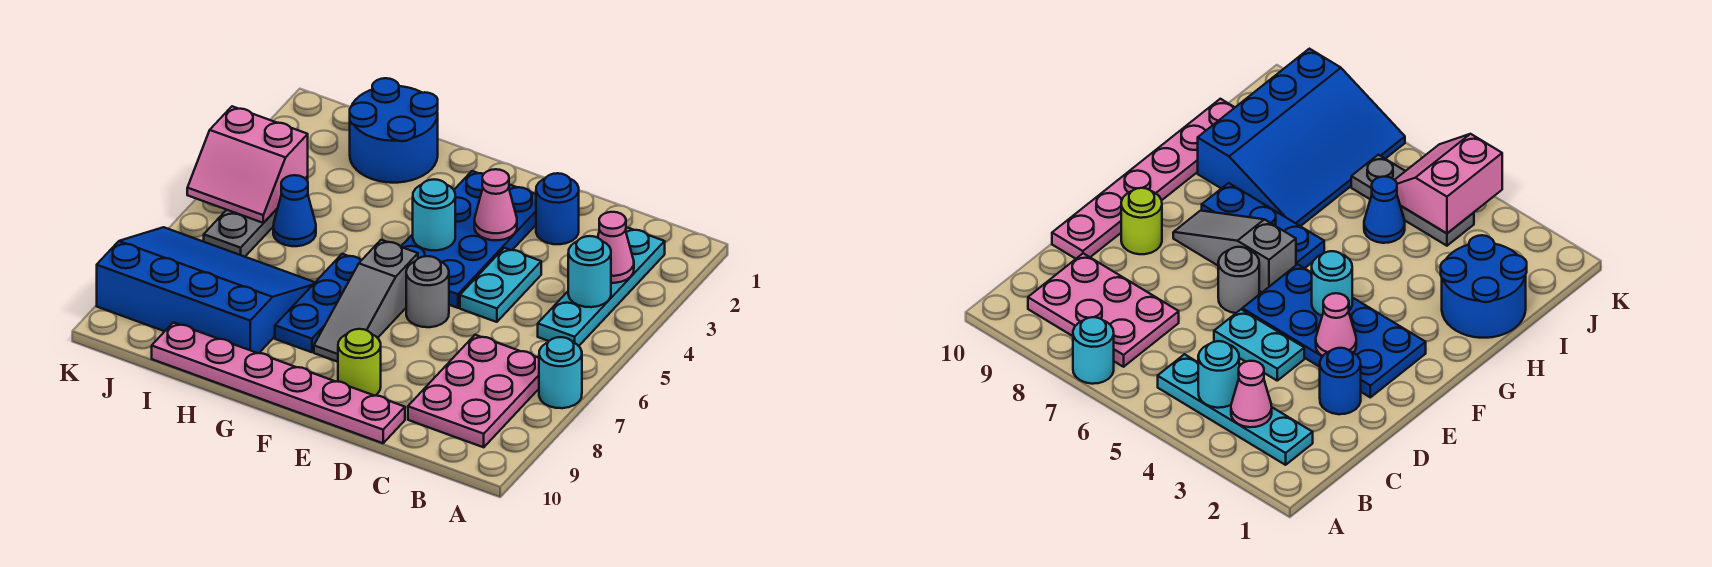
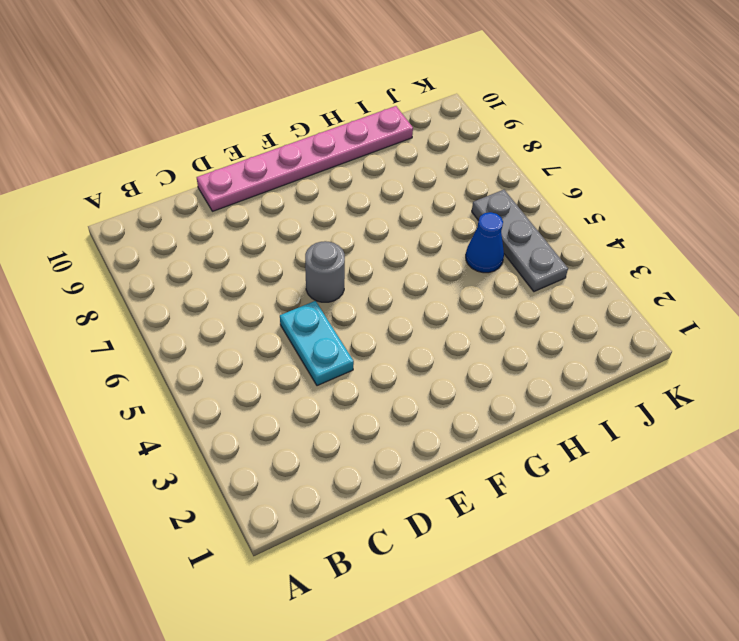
none -> cyan round brick A7 level 1
none -> cyan plate B2:B5 level 1
none -> pink plate B7:C9 level 1

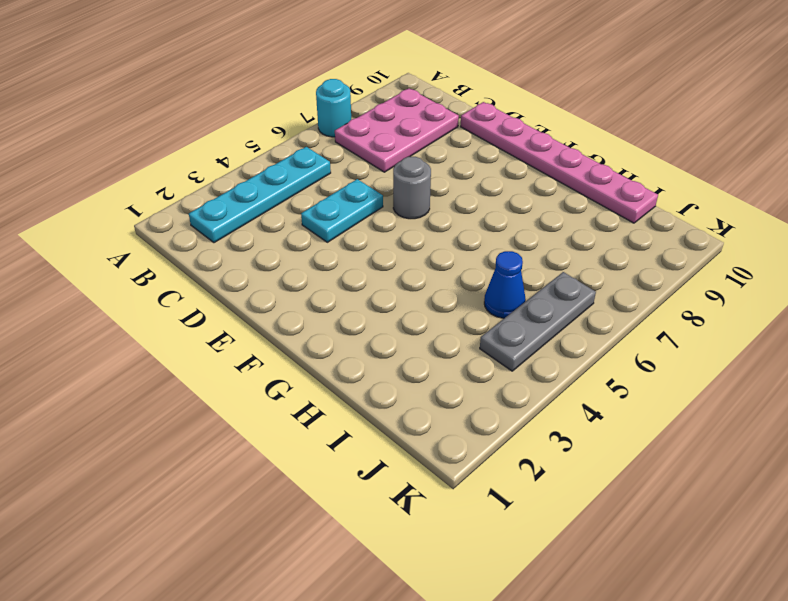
none -> blue round brick D2 level 1
none -> blue plate E2:F5 level 1
none -> lime round brick E9 level 1

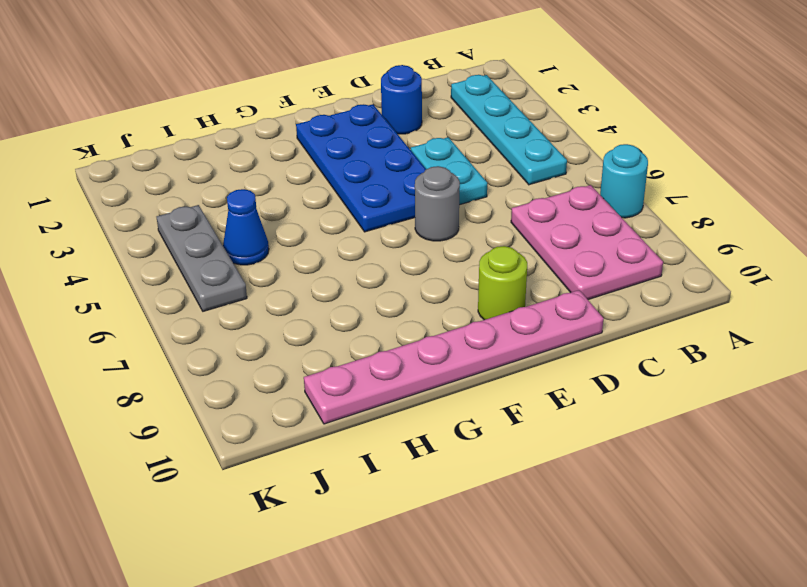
none -> grey slope F6:F8 level 1 top 6
none -> blue plate G6:G8 level 1
none -> blue round brick H1:I2 level 1

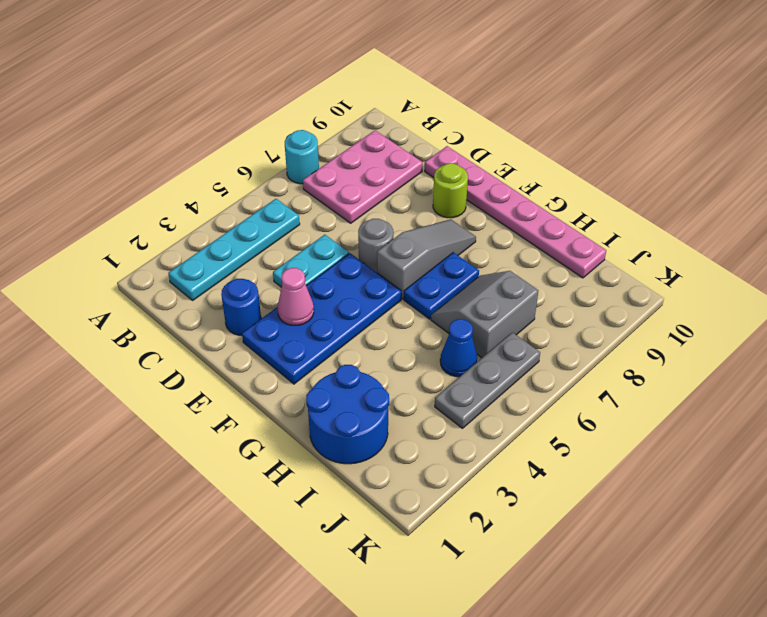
blue plate G6:G7 level 1 -> blue plate G6:G8 level 1
grey slope H6:I7 level 1 top I -> blue slope H7:K9 level 1 top 9
none -> pink cone B3 level 2
none -> cyan round brick B4 level 2
none -> cyan round brick F4 level 2

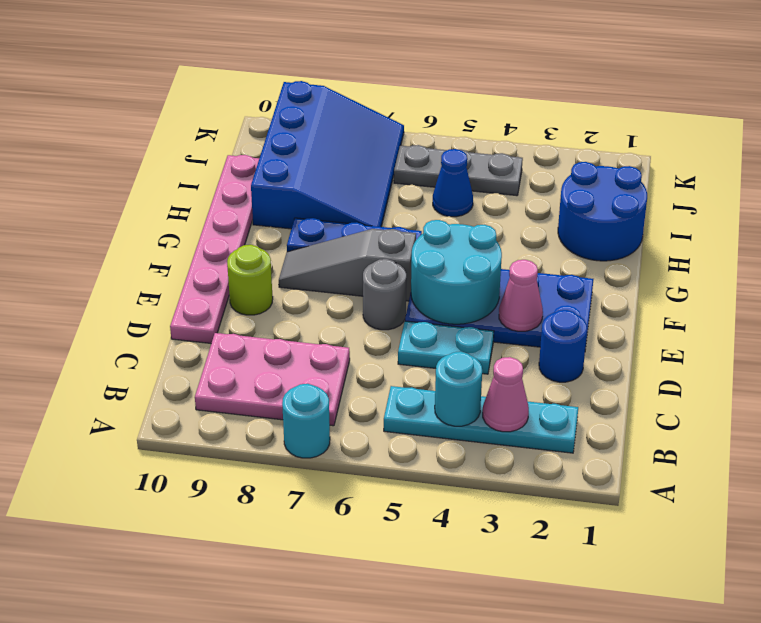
cyan round brick E4:F5 level 2 -> cyan round brick F4 level 2
none -> pink slope J4:K5 level 2 top 4

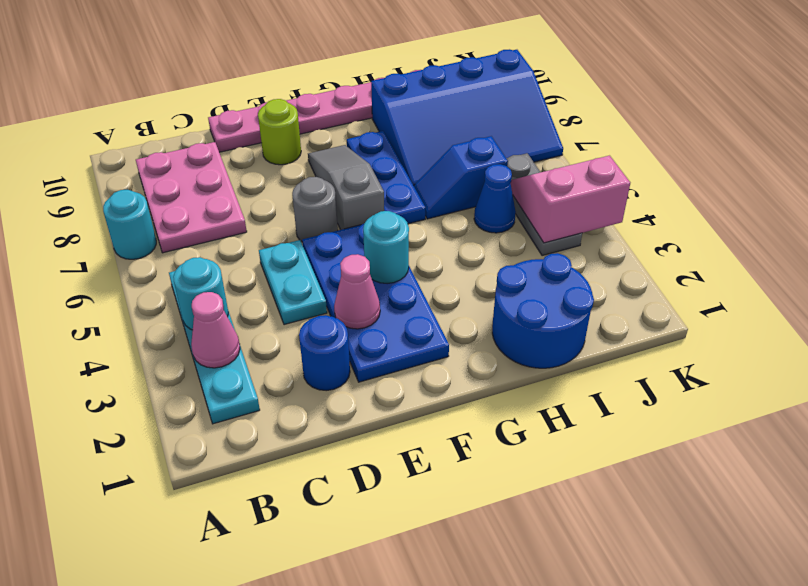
blue slope H6:I6 level 1 top I -> none

